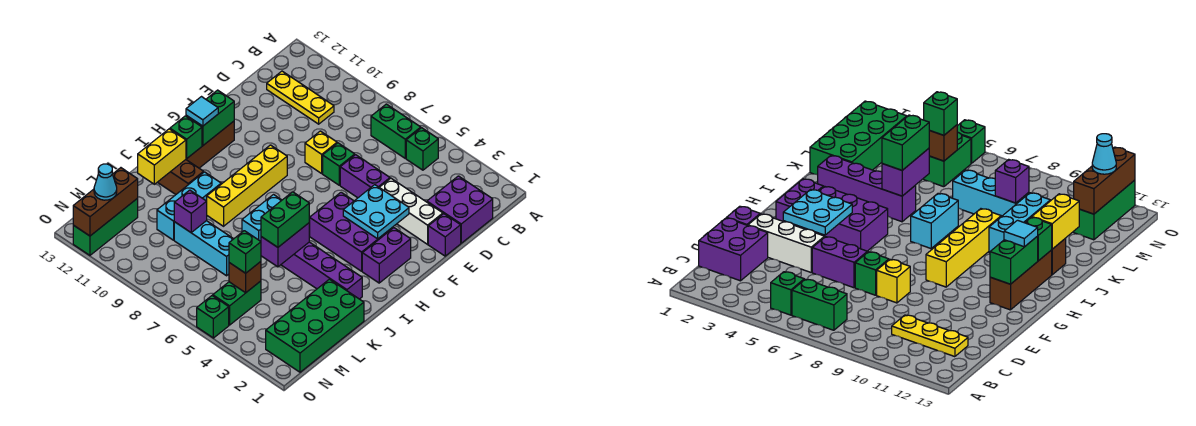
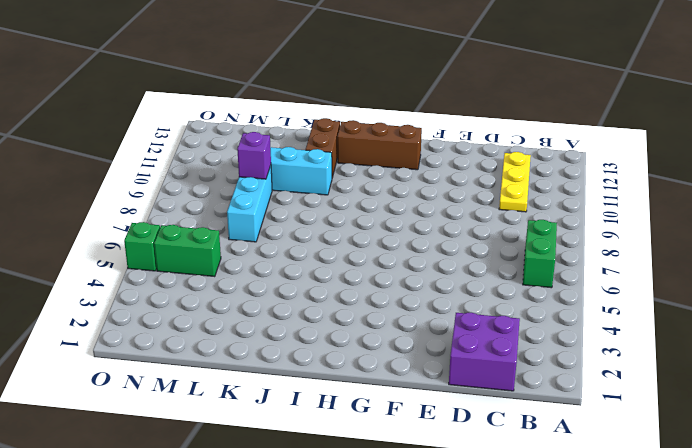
none -> green brick B5 level 1
none -> purple brick E1 level 1
none -> white brick E2:E4 level 1
none -> purple brick E5:E6 level 1

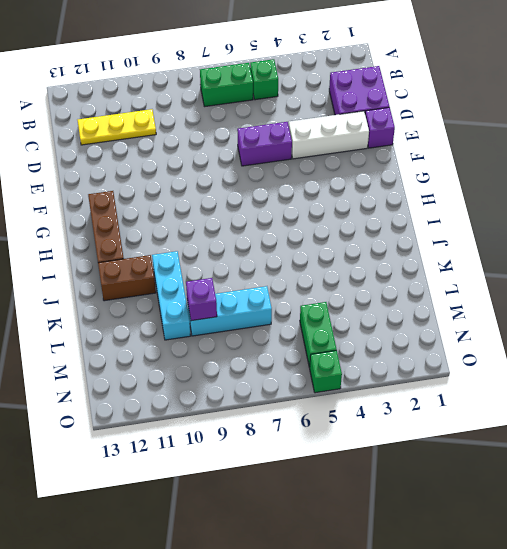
none -> green brick E7 level 1
none -> yellow brick E8 level 1
none -> purple brick G2:H2 level 1
none -> purple brick G3:H5 level 1

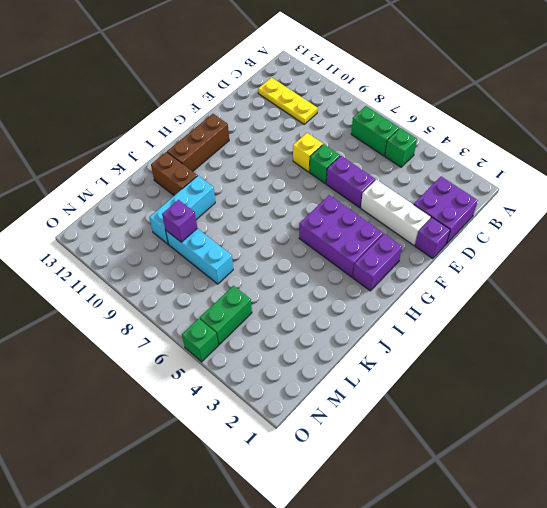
none -> yellow brick G9:J9 level 1
none -> cyan brick I7:J7 level 1
none -> purple brick J2:J5 level 1
none -> green brick K1:N2 level 1

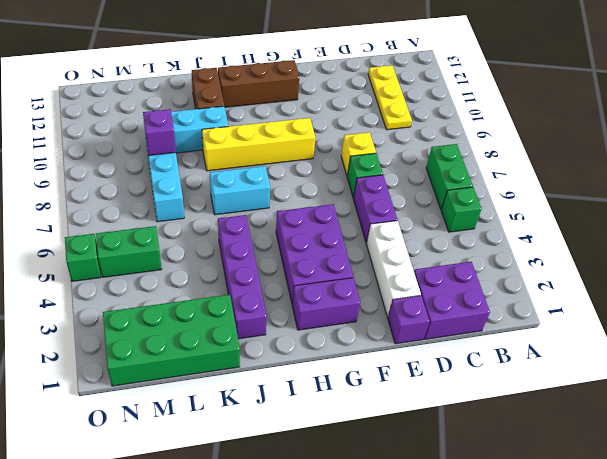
none -> green brick M12:O12 level 1
none -> cyan plate F3:G4 level 2
none -> green brick G12:H12 level 2
none -> green brick I12 level 2

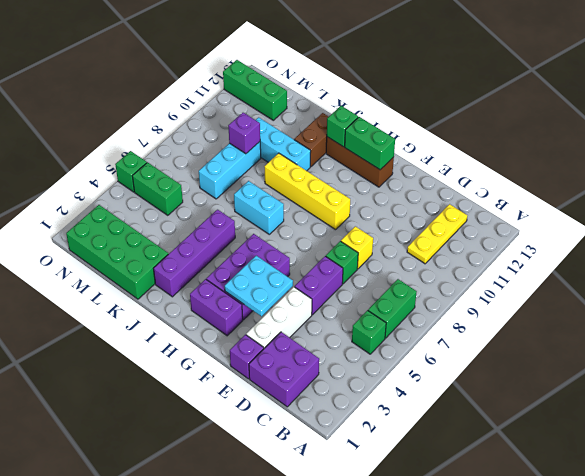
none -> purple brick J5:K5 level 2
none -> yellow brick J12:K12 level 2
none -> brown brick M5 level 2
none -> brown brick M12:O12 level 2

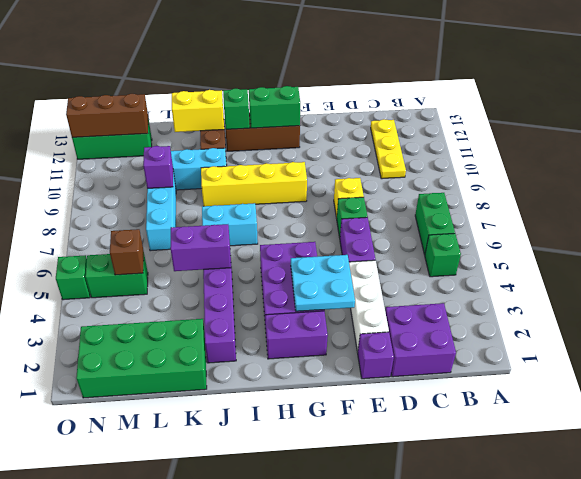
none -> cyan tile H12 level 3
none -> green brick J5:K5 level 3
none -> green brick M5 level 3
none -> cyan cone N12 level 3

